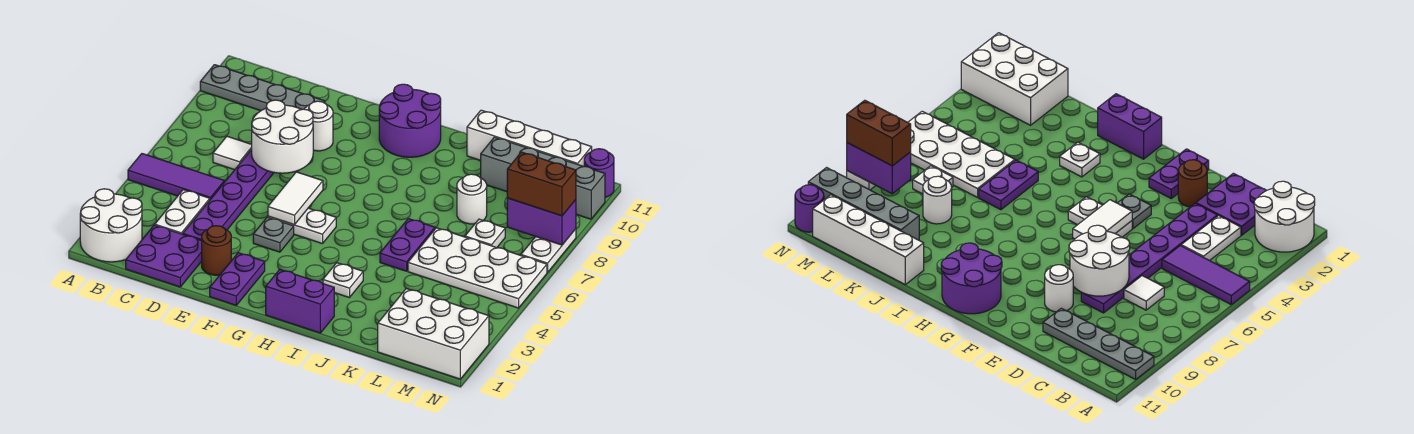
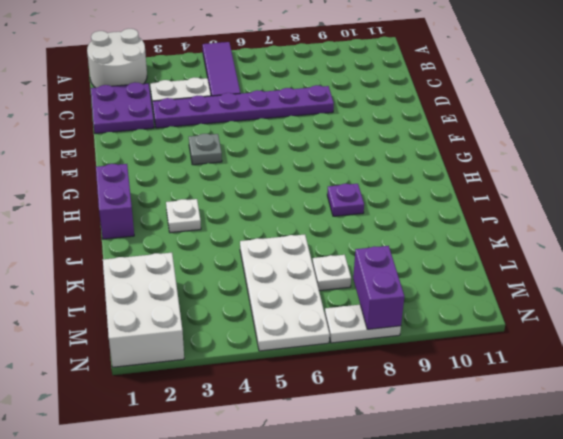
purple plate I8 level 1 -> none
none -> grey plate A10:D10 level 1
none -> white tile C7 level 1
none -> brown round brick E2 level 1

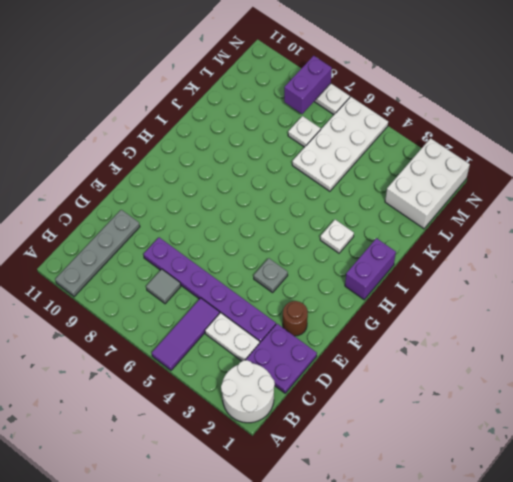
grey tile C7 level 1 -> white tile C7 level 1
none -> white round brick E9 level 1
none -> purple plate F1:F2 level 1
none -> white plate F5:G5 level 1

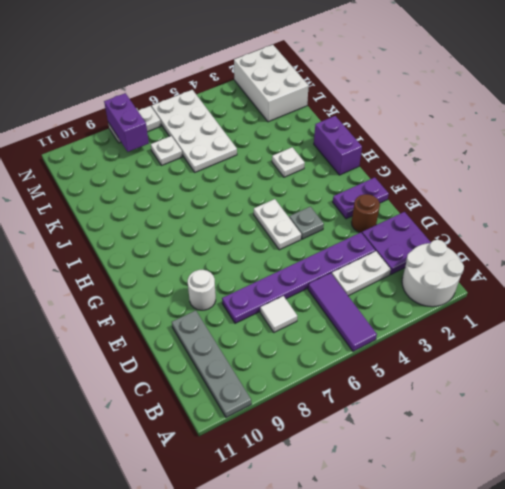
none -> purple round brick G10:H11 level 1
none -> purple plate J5:J6 level 1
none -> white brick J11:M11 level 1

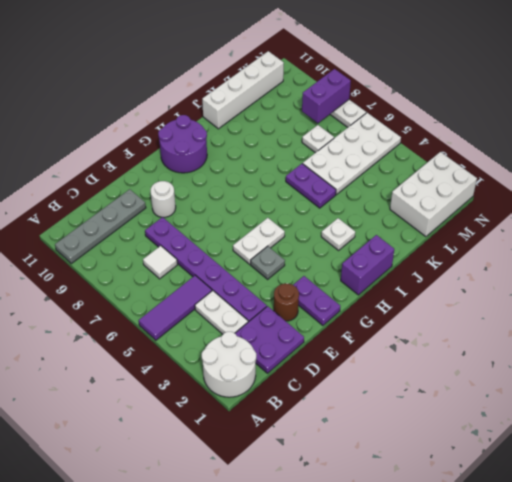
none -> white round brick K8 level 1
none -> grey brick K10:N10 level 1
none -> purple round brick N11 level 1

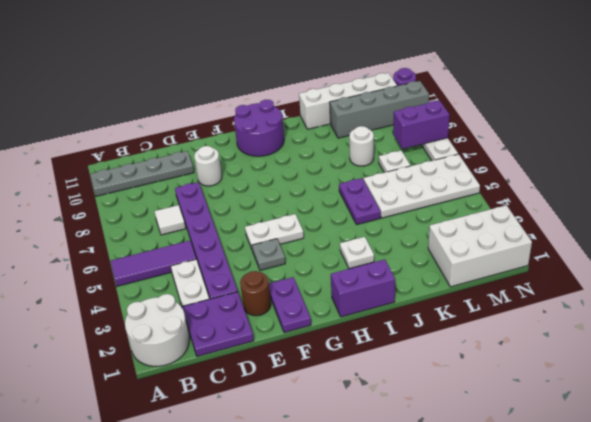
none -> white round brick D7:E8 level 2
none -> white tile F5:F6 level 2
none -> brown brick M8:N8 level 3

